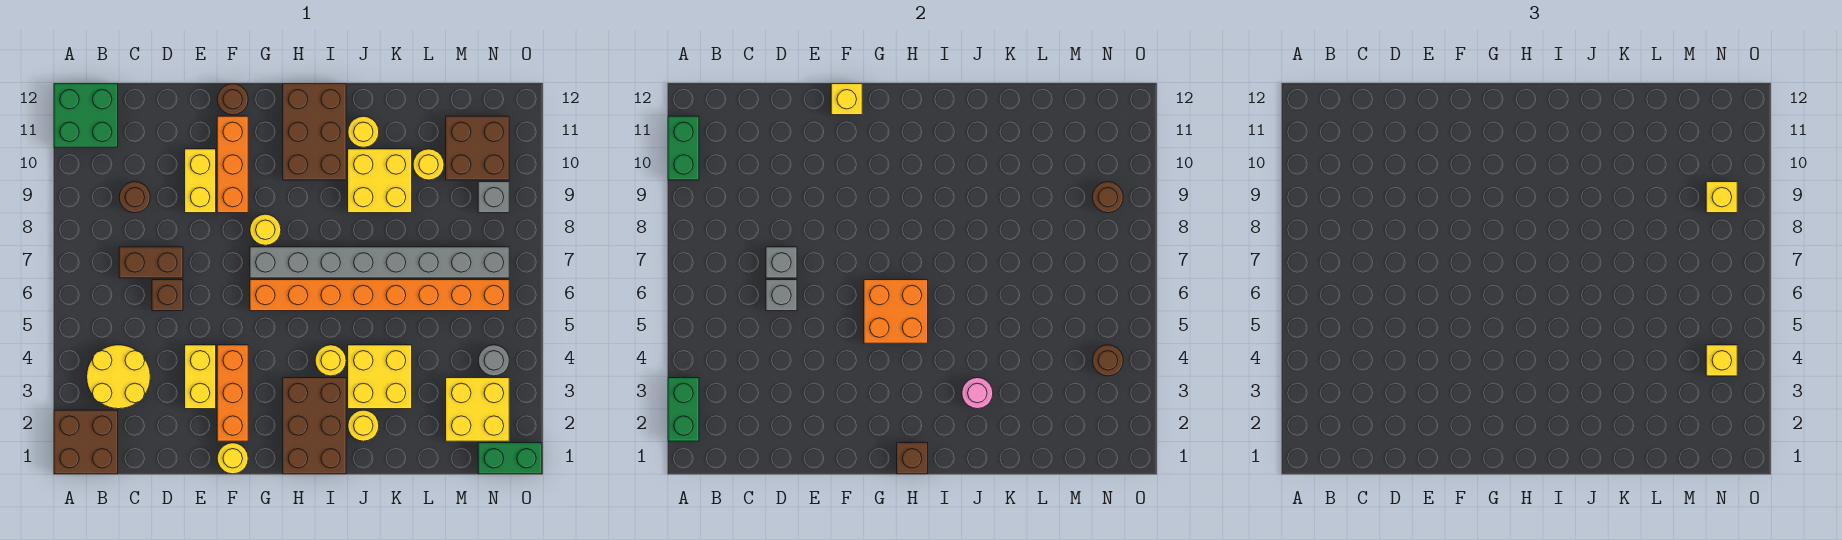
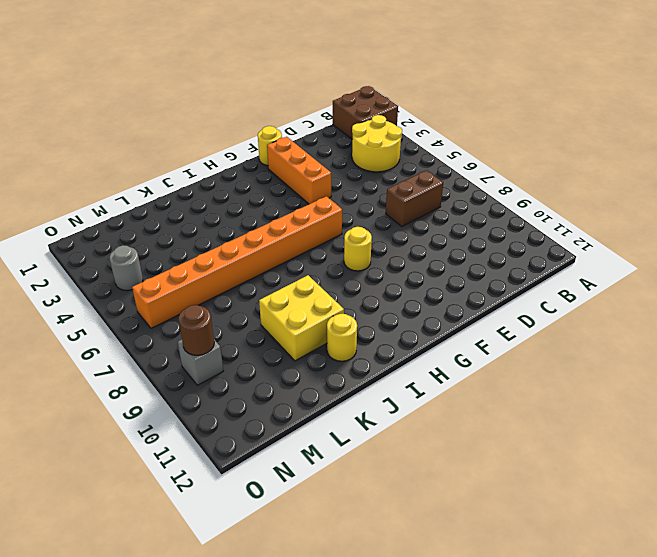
none -> green brick A11:B12 level 1
none -> brown round brick C9 level 1
none -> brown brick D6 level 1
none -> yellow brick E3:E4 level 1

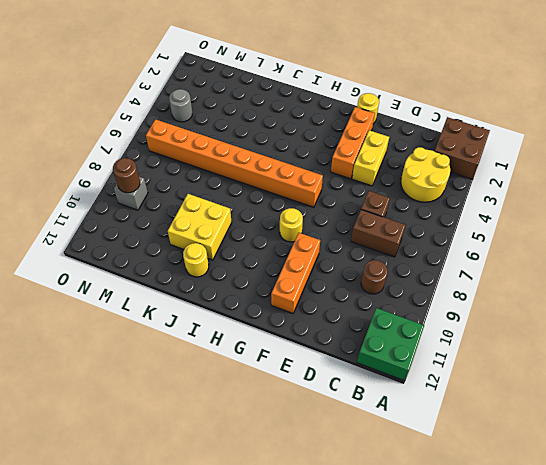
none -> yellow brick E9:E10 level 1
none -> brown round brick F12 level 1
none -> grey brick G7:N7 level 1
none -> brown brick H1:I3 level 1

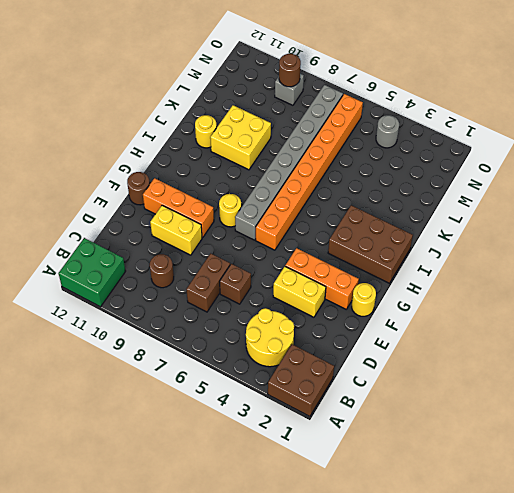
none -> brown brick H10:I12 level 1
none -> yellow round brick I4 level 1
none -> yellow round brick J2 level 1
none -> yellow brick J3:K4 level 1

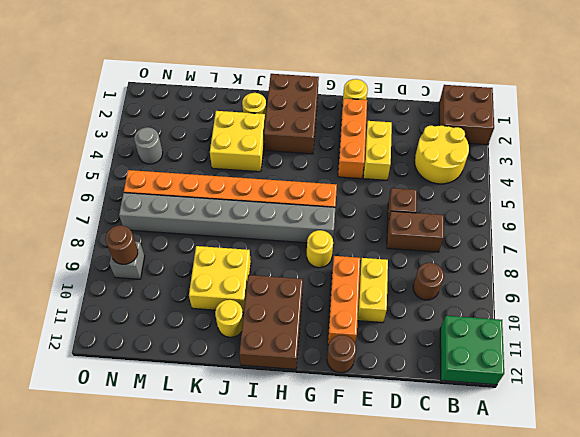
none -> yellow round brick I4 level 1
none -> yellow round brick L10 level 1
none -> yellow brick M2:N3 level 1
none -> brown brick M10:N11 level 1

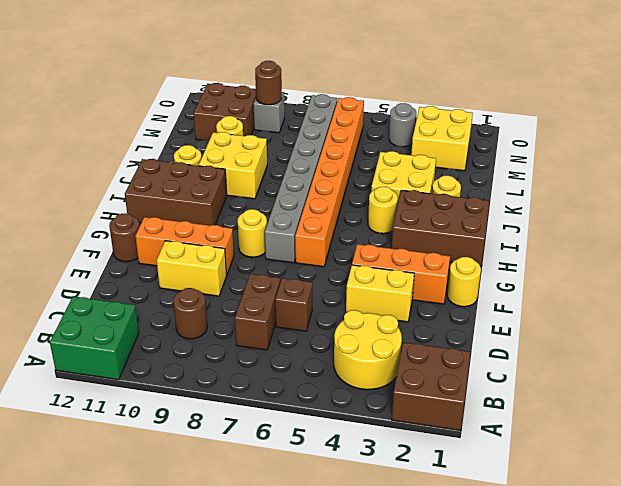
none -> green brick N1:O1 level 1
none -> green brick A2:A3 level 2
none -> green brick A10:A11 level 2
none -> grey brick D6 level 2

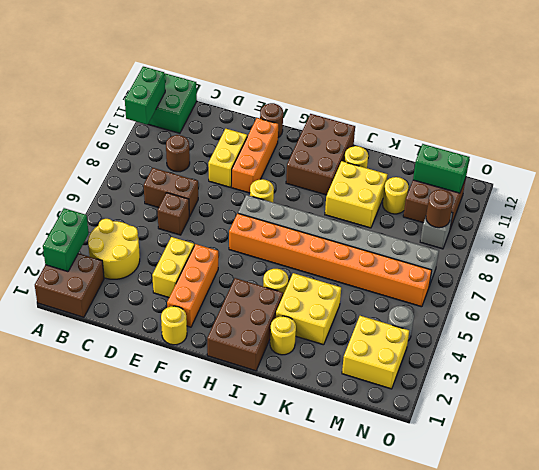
green brick M11:N11 level 2 -> green brick N1:O1 level 1
none -> grey brick D6 level 2
none -> grey brick D7 level 2
none -> yellow brick F12 level 2
none -> orange brick G5:H6 level 2

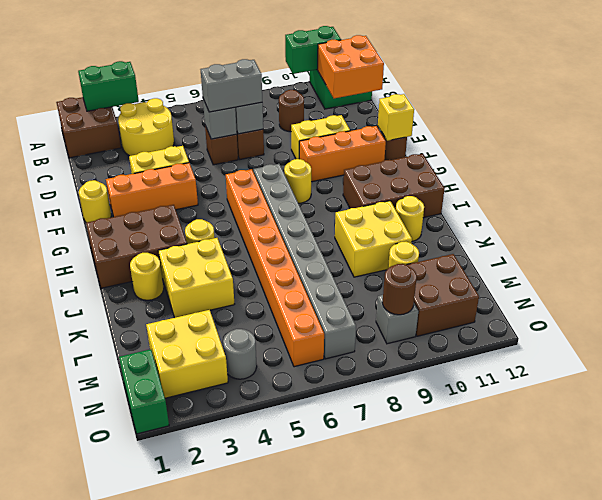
orange brick B11:C12 level 2 -> orange brick G5:H6 level 2
grey brick D6:D7 level 3 -> none
none -> brown brick H1 level 2
none -> pink round brick J3 level 2
none -> brown round brick N4 level 2
none -> yellow brick N4 level 3

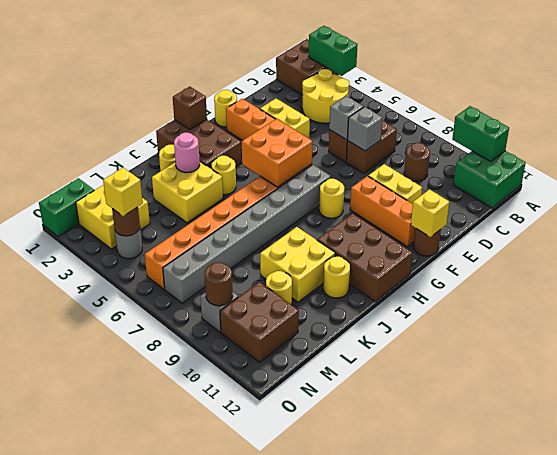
none -> yellow brick N9 level 3

